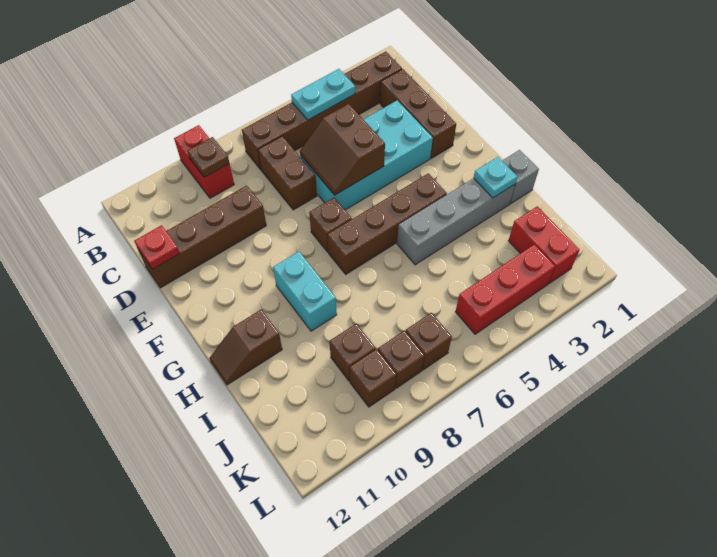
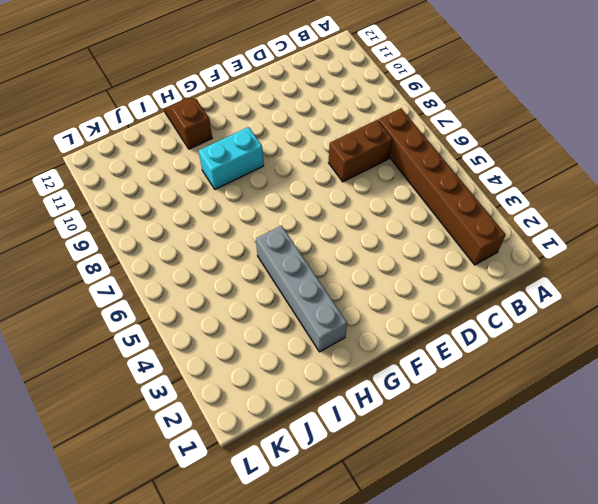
none -> red brick A9:B9 level 1
none -> brown brick C2:E2 level 1
none -> cyan brick D3:E6 level 1

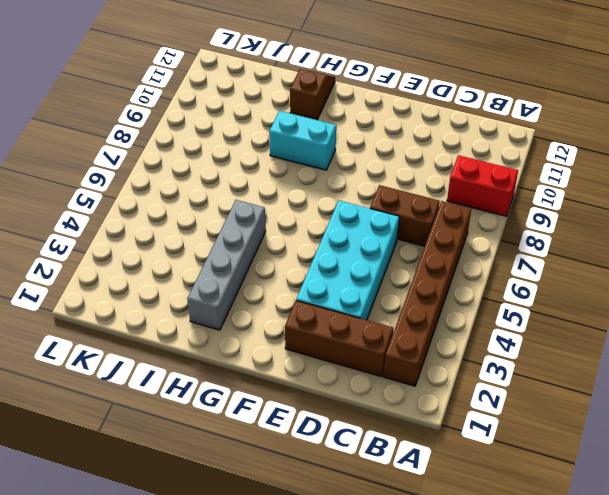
none -> brown brick D9:D12 level 1
none -> brown brick F7 level 1
none -> brown brick G4:G7 level 1

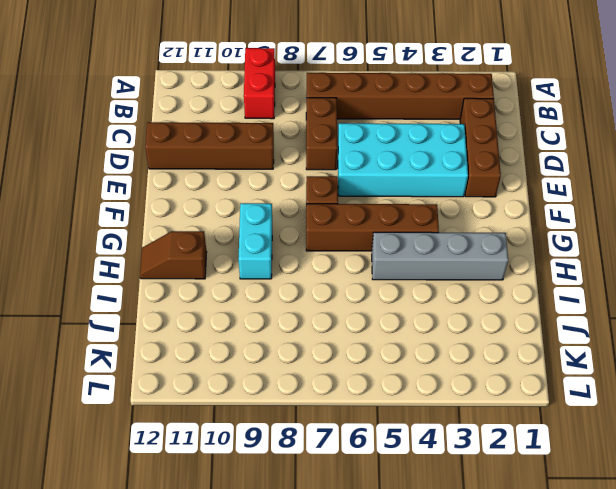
none -> grey brick H1 level 1
none -> red brick J2:K2 level 1
none -> brown brick J9 level 1

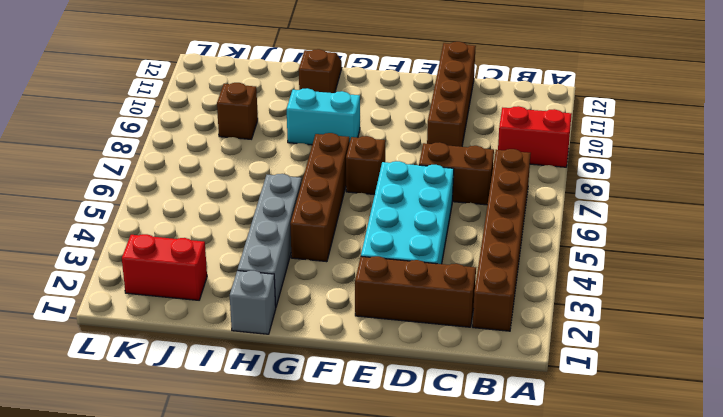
none -> red brick K3:K5 level 1
none -> brown brick K7 level 1
none -> brown brick K8 level 1

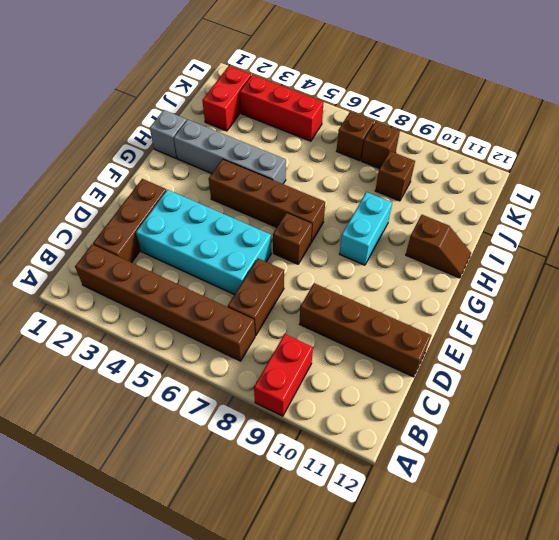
none -> brown brick K9 level 1
none -> cyan plate B4:B5 level 2
none -> brown plate B9 level 2

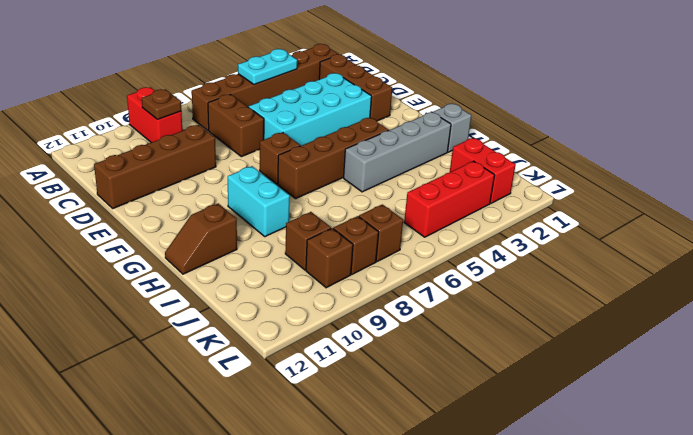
none -> brown slope D5:E6 level 2 top 5
none -> red plate D12 level 2
none -> cyan plate H2 level 2

